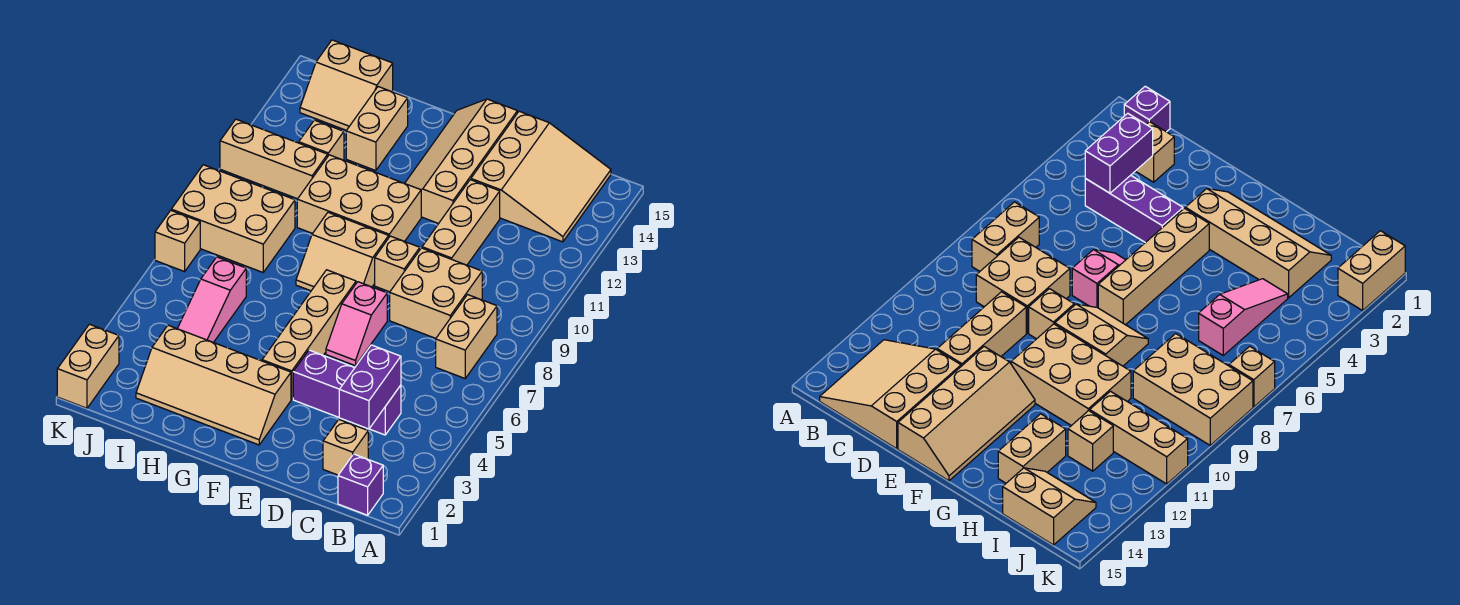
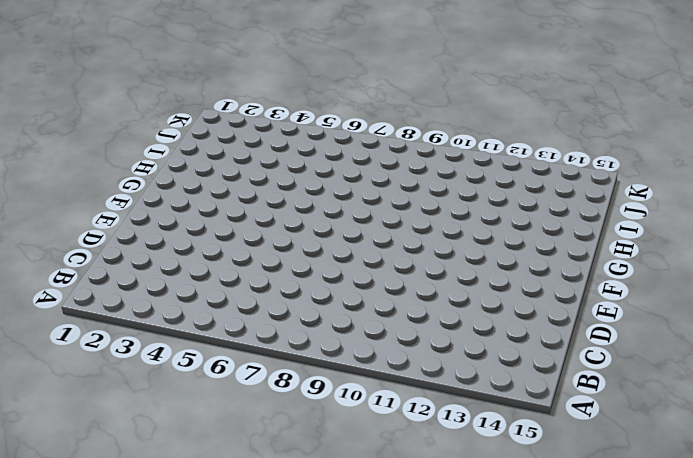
none -> purple brick B1 level 1
none -> tan brick B7:B8 level 1
none -> tan slope B13:D15 level 1 top D

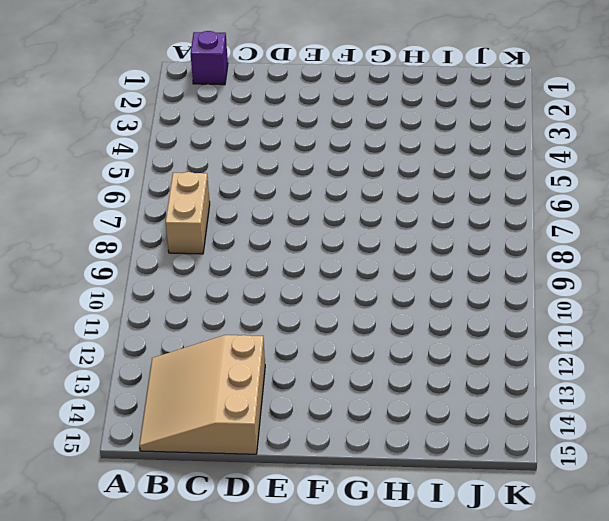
none -> tan brick C2 level 1
none -> purple brick C4:E4 level 1
none -> tan brick C8:D9 level 1

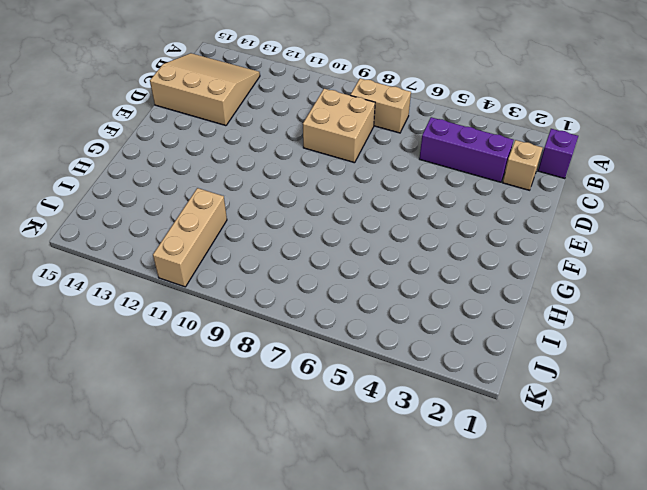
purple brick C3:C5 level 1 -> purple brick C4:E4 level 1
none -> tan brick D10:D12 level 1
none -> pink slope E6:E7 level 1 top 7
none -> tan brick E9 level 1

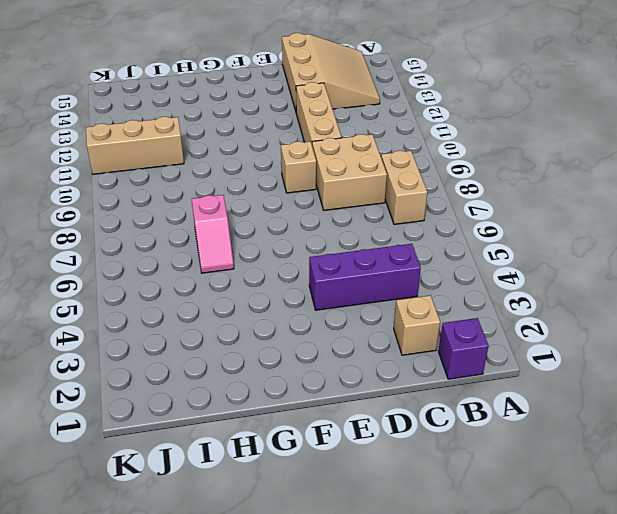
pink slope H6:H7 level 1 top 7 -> pink slope E6:E7 level 1 top 7
none -> tan slope E12:F15 level 1 top E
none -> tan slope F2:I3 level 1 top 3
none -> tan brick F4:F7 level 1

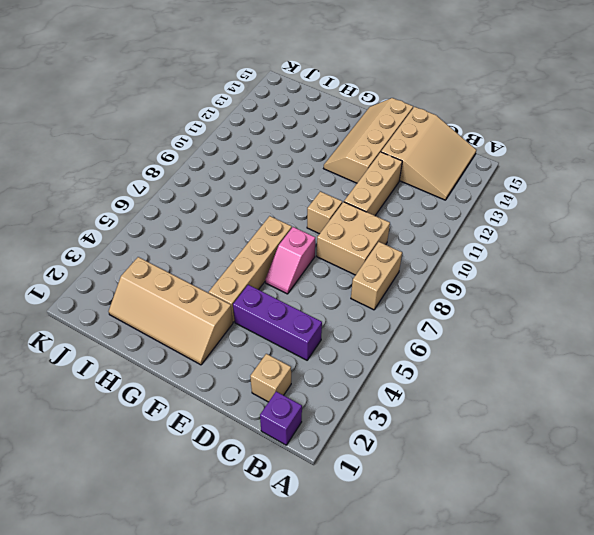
none -> tan slope F8:G9 level 1 top 9
none -> tan brick F10:H11 level 1
none -> tan brick H13:H14 level 1

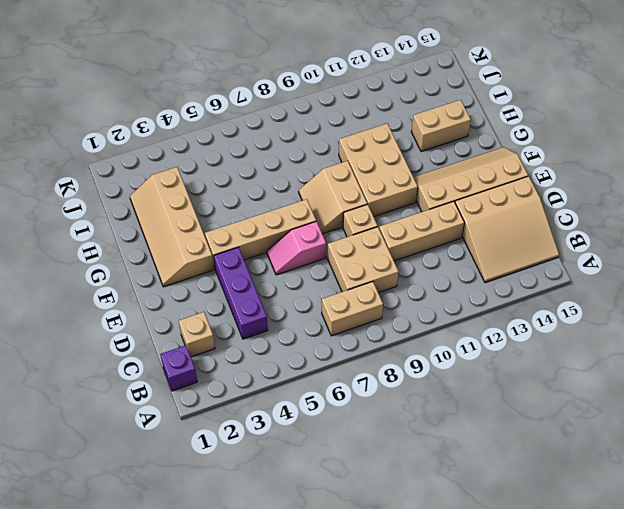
none -> pink slope I4:I6 level 1 top 6
none -> tan brick I8:K9 level 1
none -> tan brick I11:K11 level 1

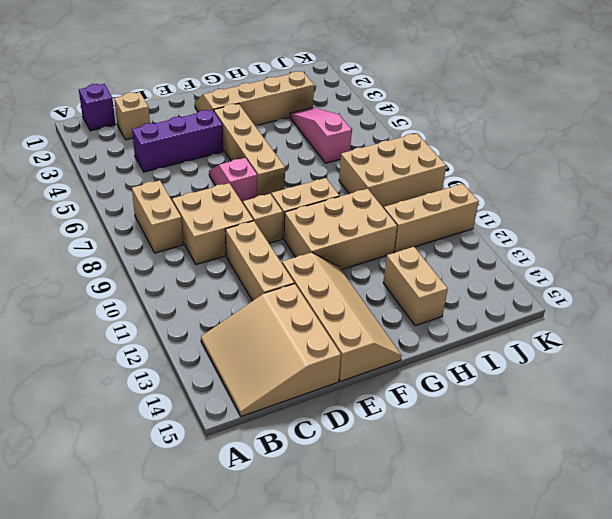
none -> tan brick I12 level 1
none -> tan slope I14:J15 level 1 top 15
none -> tan brick K1:K2 level 1

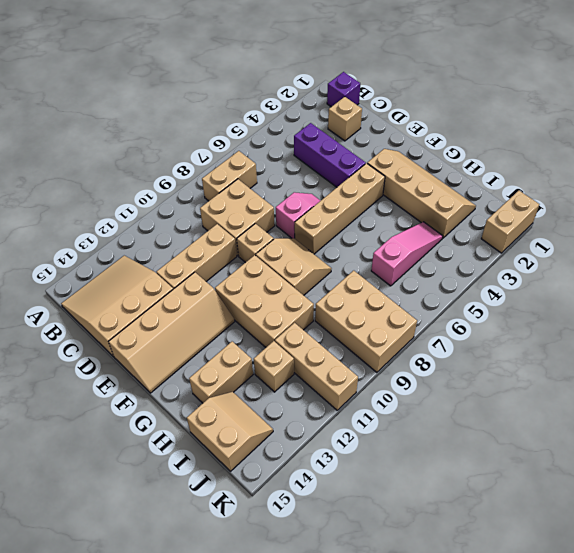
none -> tan brick K7 level 1
none -> purple brick C3:C4 level 2

